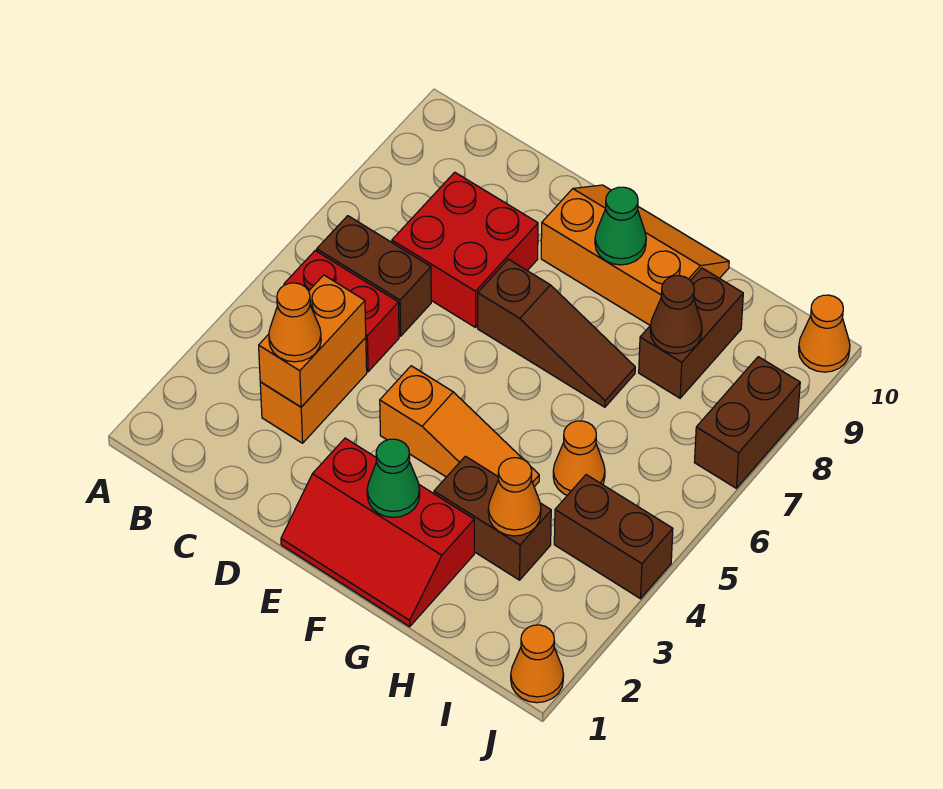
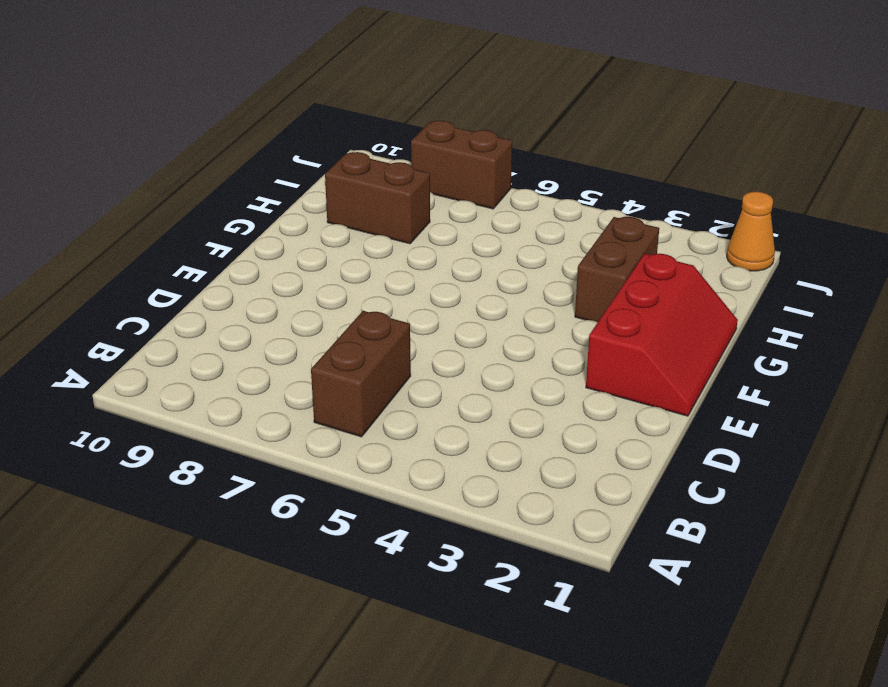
none -> red brick B5:C5 level 1
none -> orange brick C3:C4 level 1
none -> red brick C7:D8 level 1

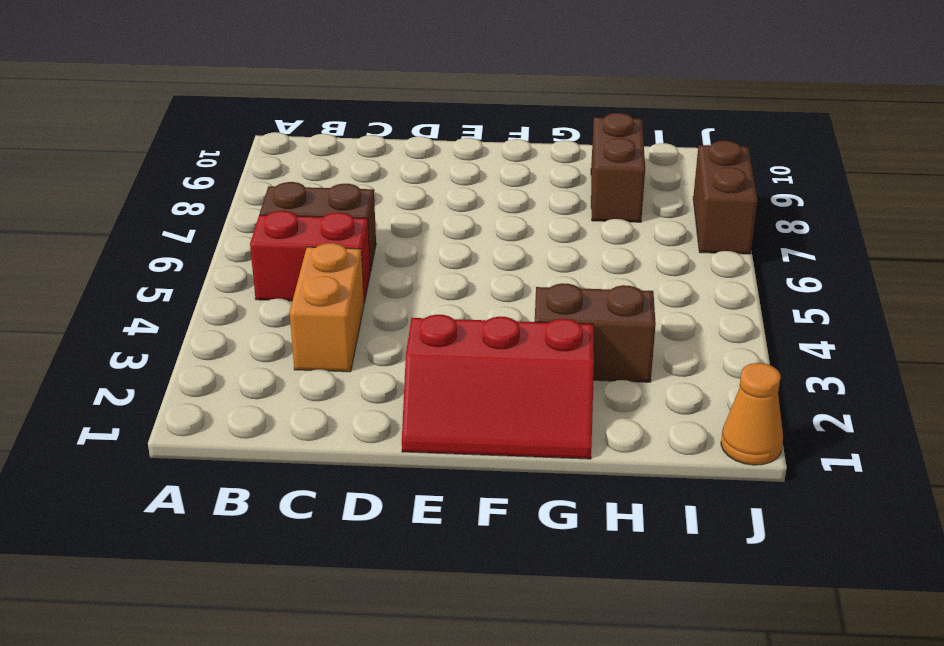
none -> red brick C7:D8 level 1
none -> orange slope E4:G4 level 1 top E
none -> brown slope E7:G7 level 1 top E

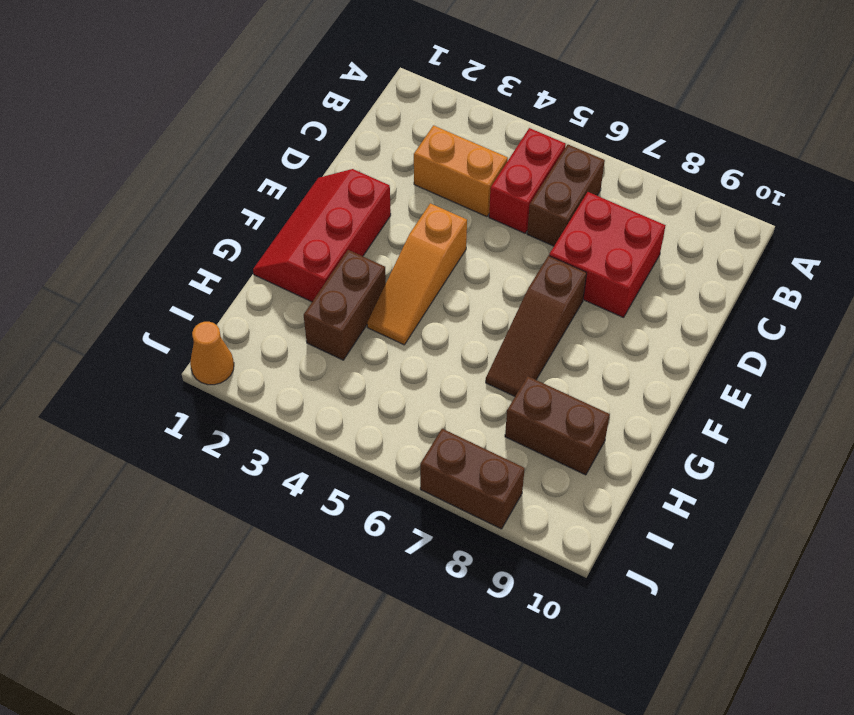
none -> orange slope E9:G10 level 1 top 9
none -> orange cone H5 level 1
none -> brown brick I4:J4 level 1

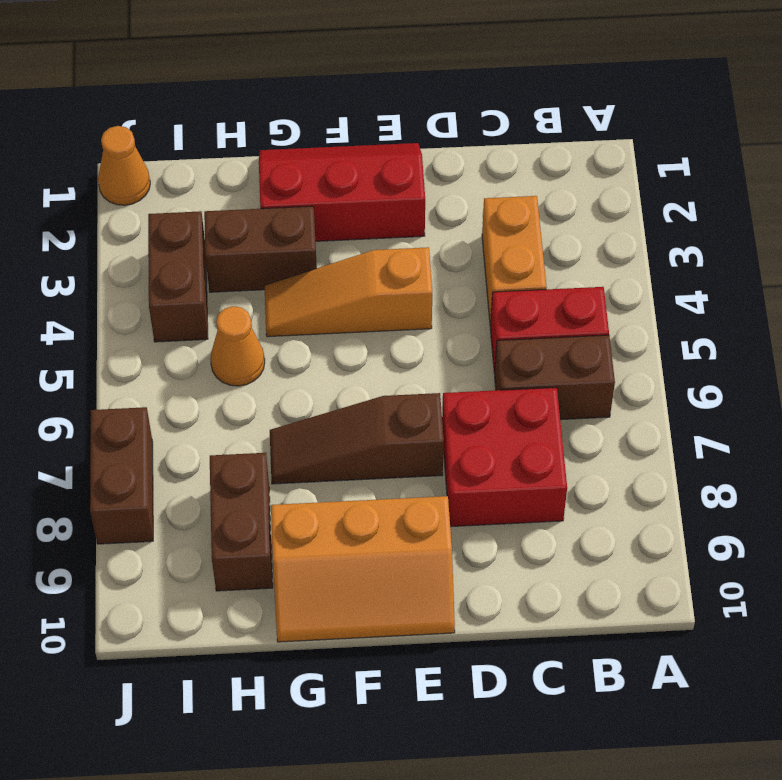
brown brick I3:I4 level 1 -> brown brick I4:J4 level 1
none -> orange cone J10 level 1
none -> orange brick C3:C4 level 2
none -> green cone F2 level 2

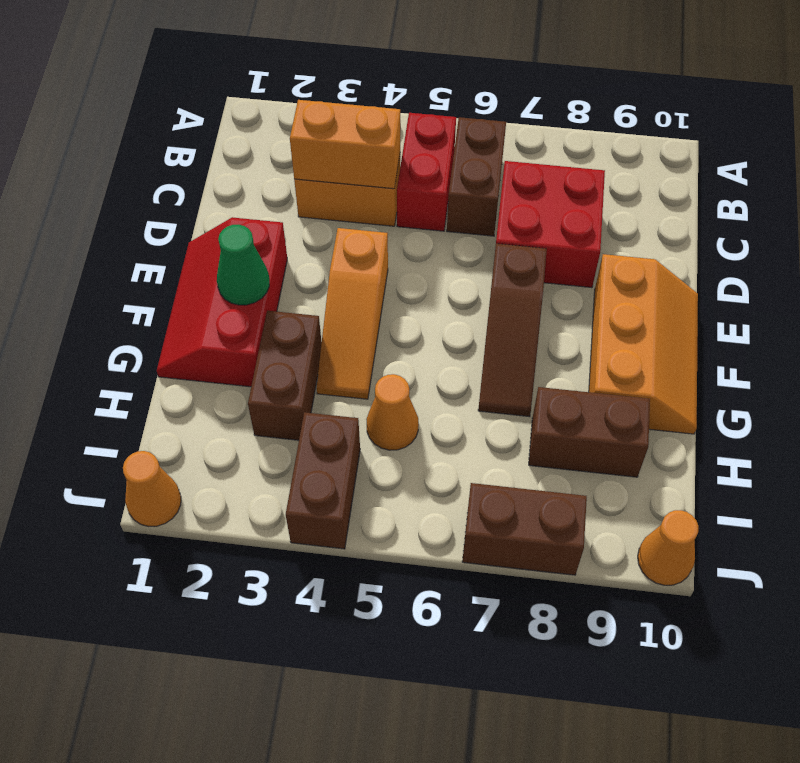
none -> green cone F9 level 2
none -> orange cone H3 level 2
none -> brown cone H8 level 2

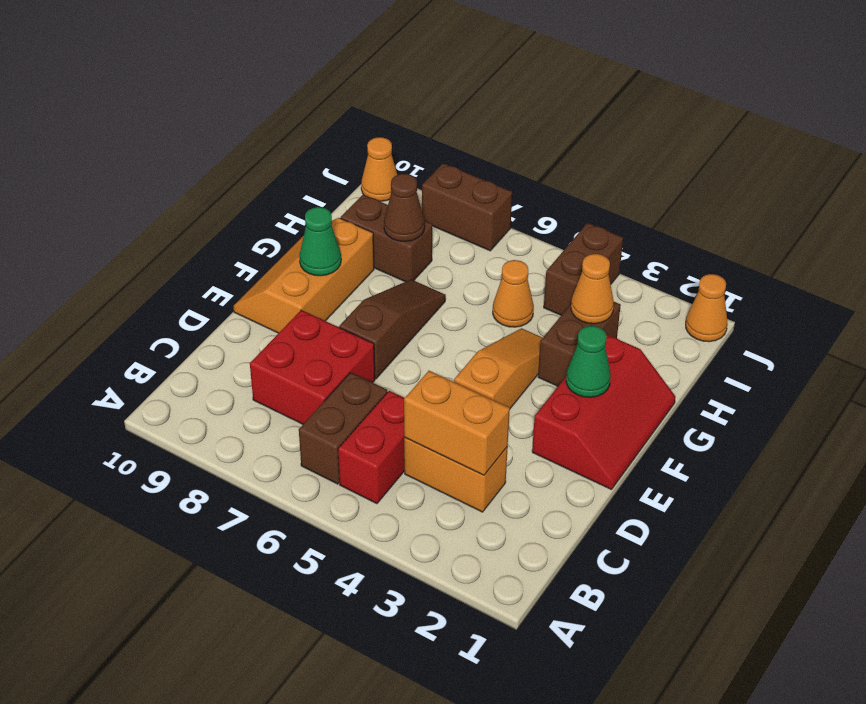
none -> orange cone C3 level 3

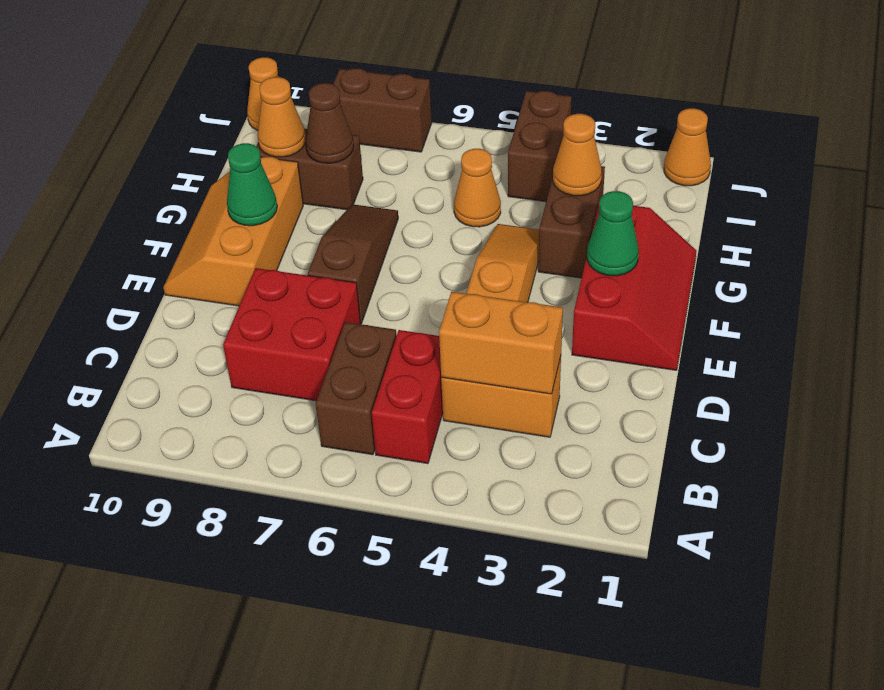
orange cone H9 level 2 -> orange cone C3 level 3

